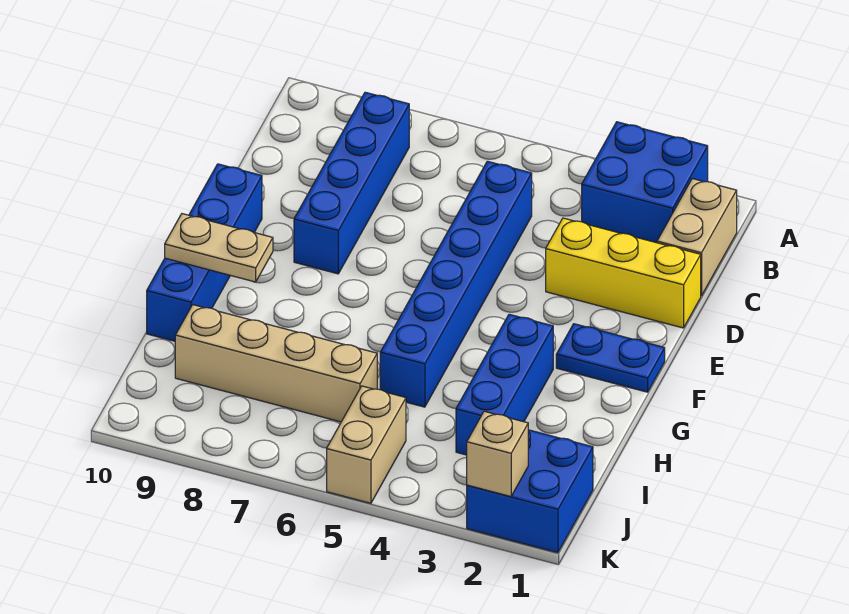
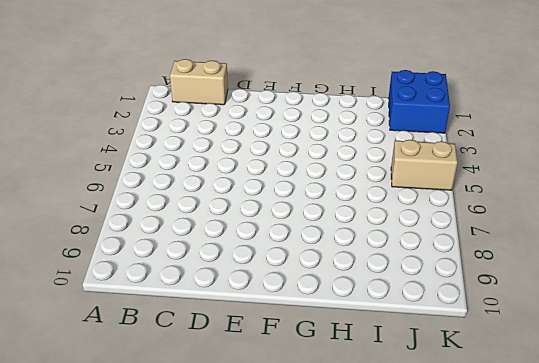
none -> blue brick A2:B3 level 1
none -> blue brick B8:E8 level 1
none -> blue brick C5:H5 level 1

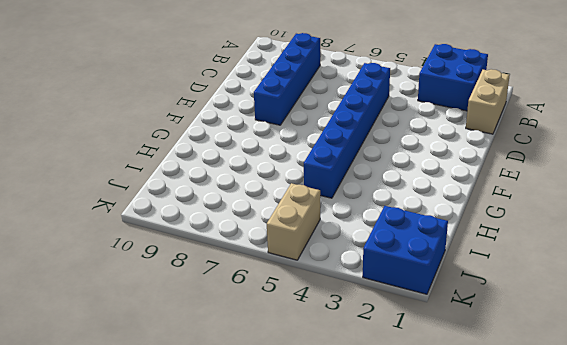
none -> yellow brick D1:D3 level 1
none -> blue brick E10:H10 level 1
none -> blue plate F1:F2 level 1

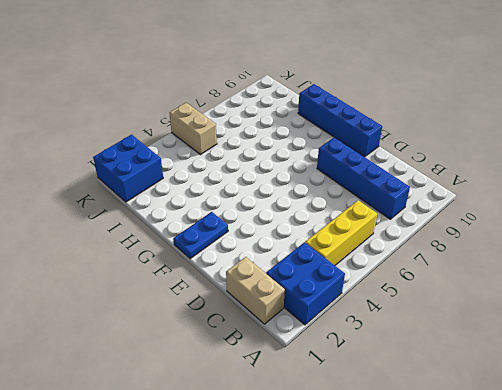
yellow brick B4:B6 level 1 -> yellow brick D1:D3 level 1
none -> blue brick C5:H5 level 1
none -> blue brick G3:I3 level 1
none -> tan brick I6:I9 level 1

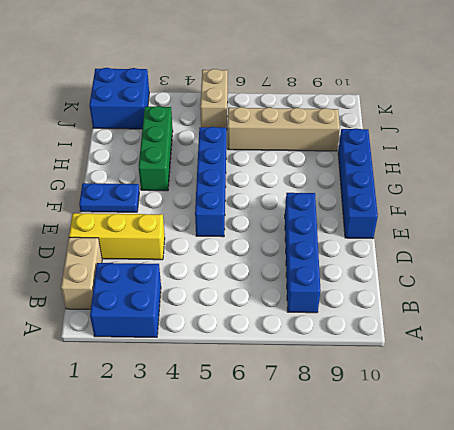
blue brick E5:H5 level 1 -> blue brick C5:H5 level 1
green brick G3:I3 level 1 -> blue brick G3:I3 level 1
none -> tan plate G9:G10 level 2
none -> tan brick K2 level 2

